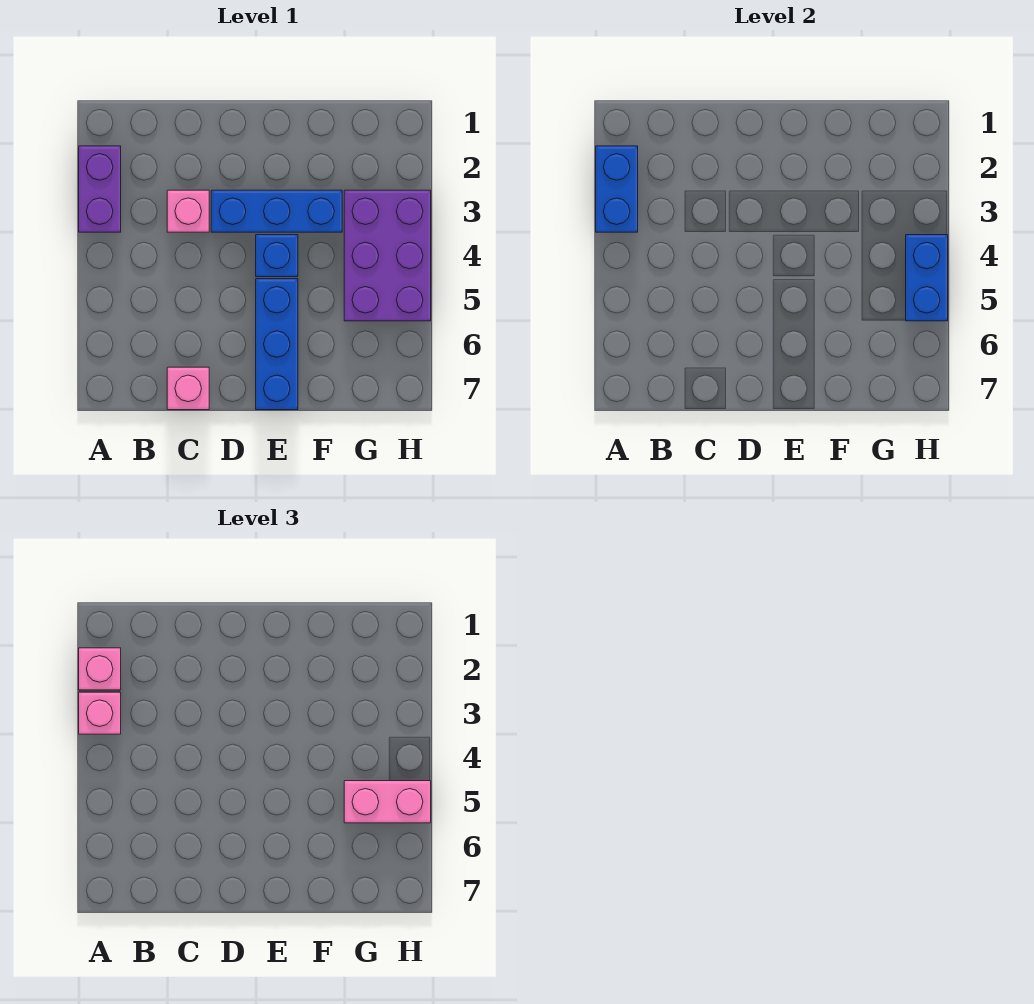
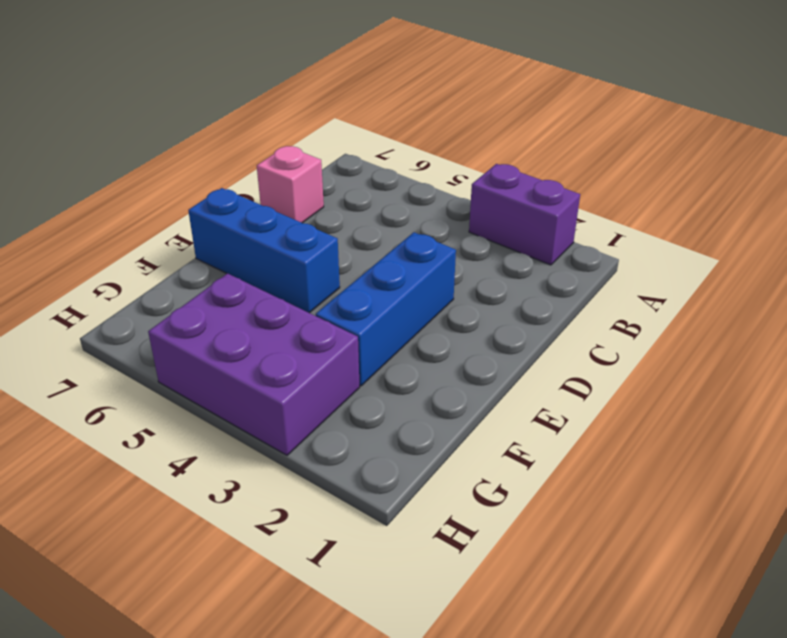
none -> pink brick C3 level 1
none -> blue brick E4 level 1
none -> blue brick A2:A3 level 2

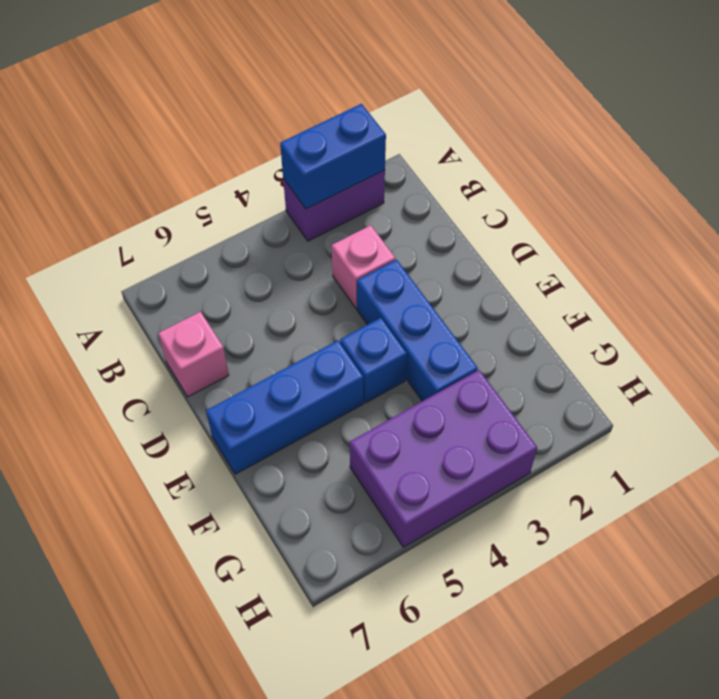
none -> blue brick H4:H5 level 2
none -> pink brick A2 level 3
none -> pink brick A3 level 3

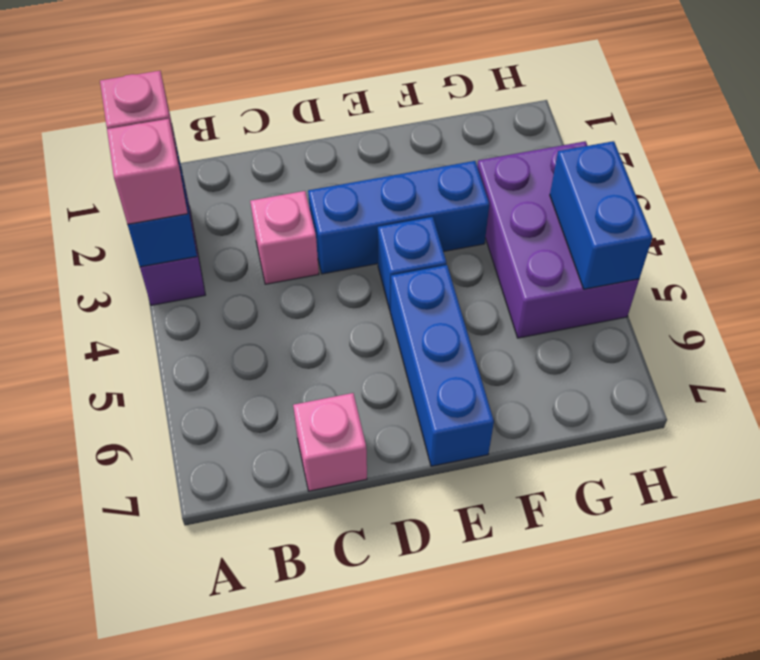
none -> pink brick G5:H5 level 3

